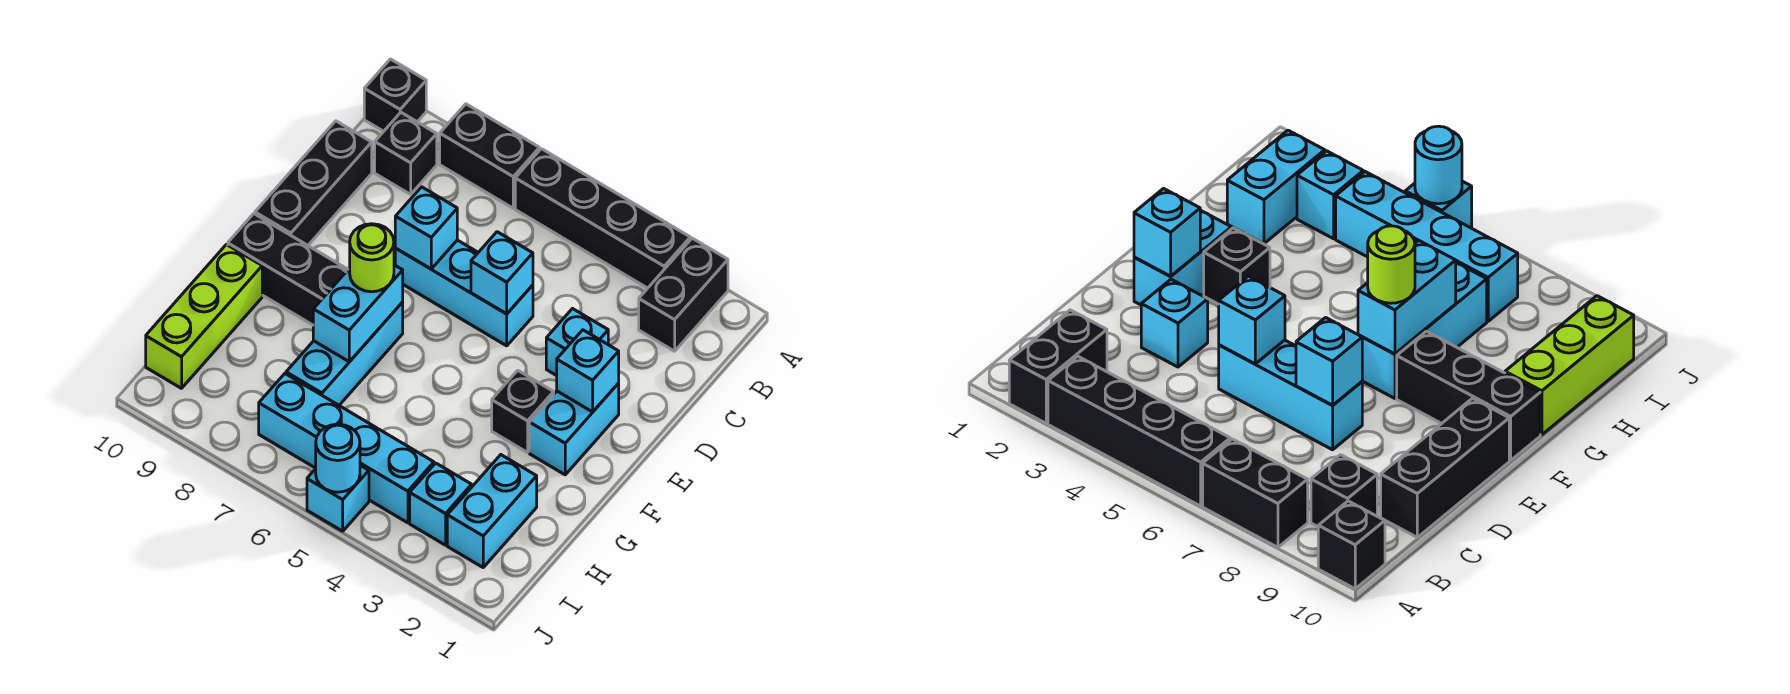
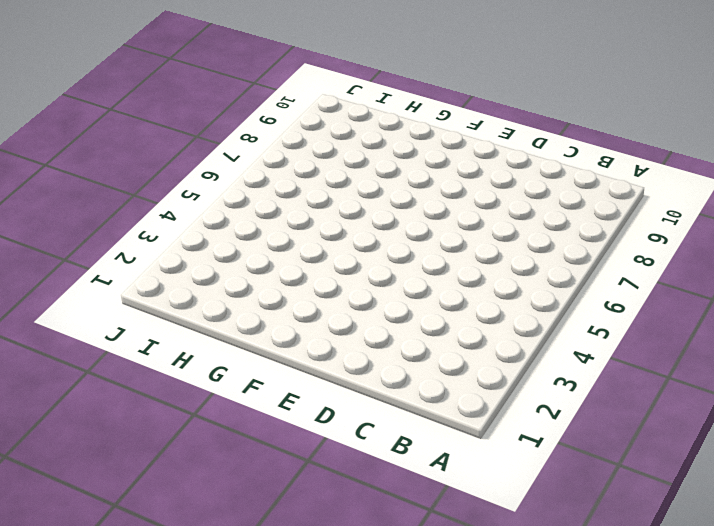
none -> black brick A2:B2 level 1
none -> black brick A3:A6 level 1
none -> black brick A7:A8 level 1

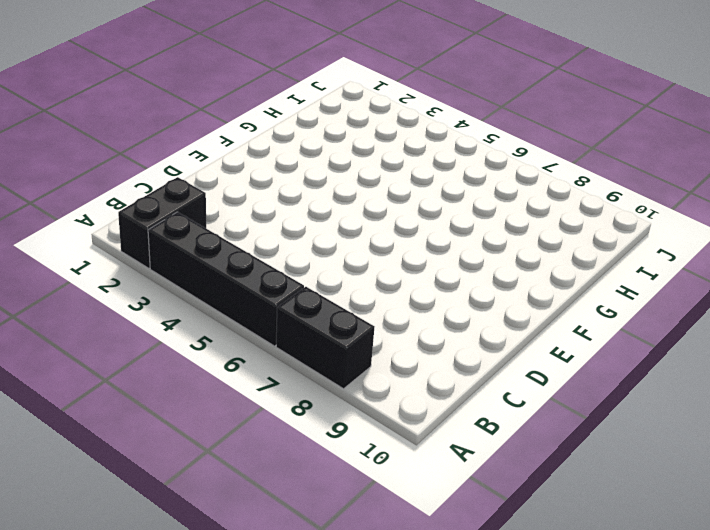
none -> black brick A10 level 1
none -> black brick B9 level 1
none -> black brick C10:E10 level 1

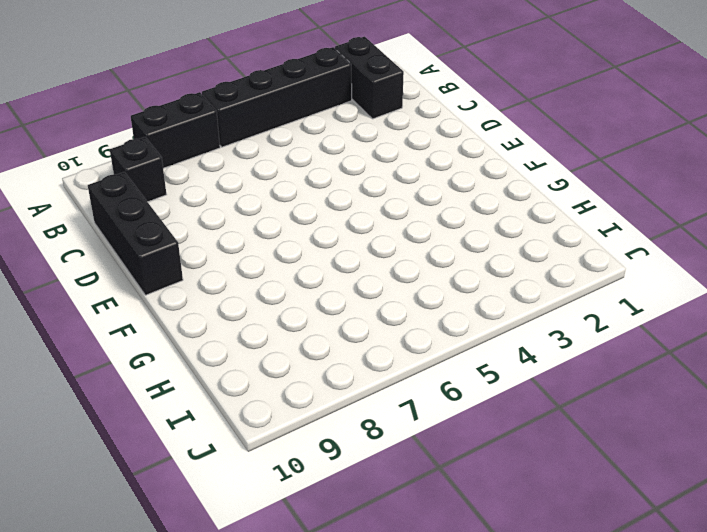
none -> black brick A10 level 1
none -> cyan brick D3 level 1
none -> cyan brick D5:D7 level 1

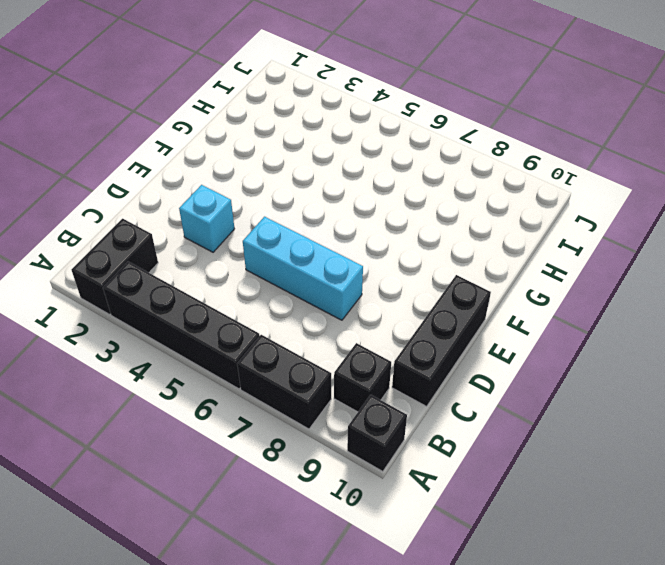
none -> cyan brick E2:F2 level 1
none -> black brick F3 level 1
none -> cyan brick F7:H7 level 1

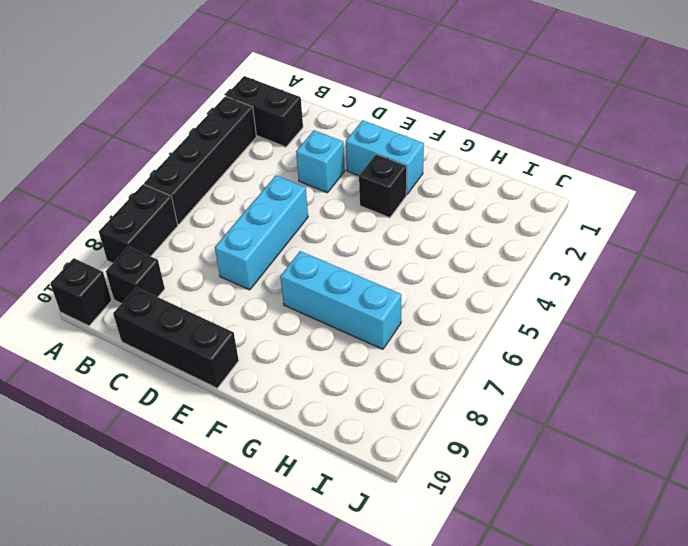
none -> black brick F8:F10 level 1
none -> lime brick G10:I10 level 1
none -> cyan brick H2:I2 level 1

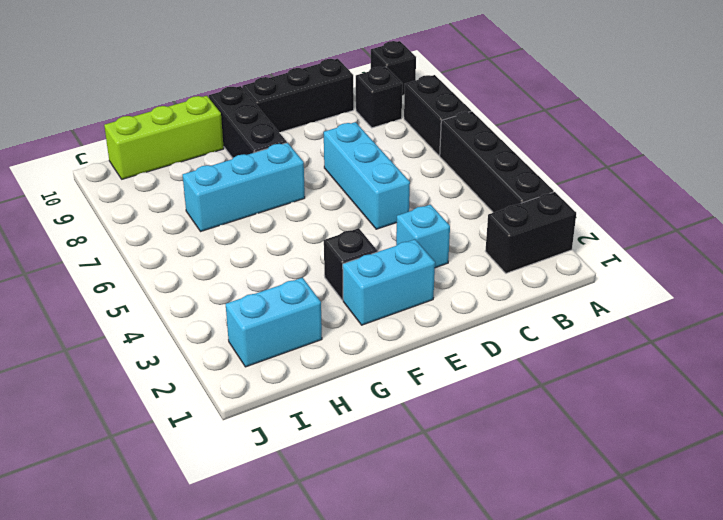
none -> cyan brick I3 level 1
none -> cyan brick I4:I7 level 1
none -> cyan brick J5 level 1

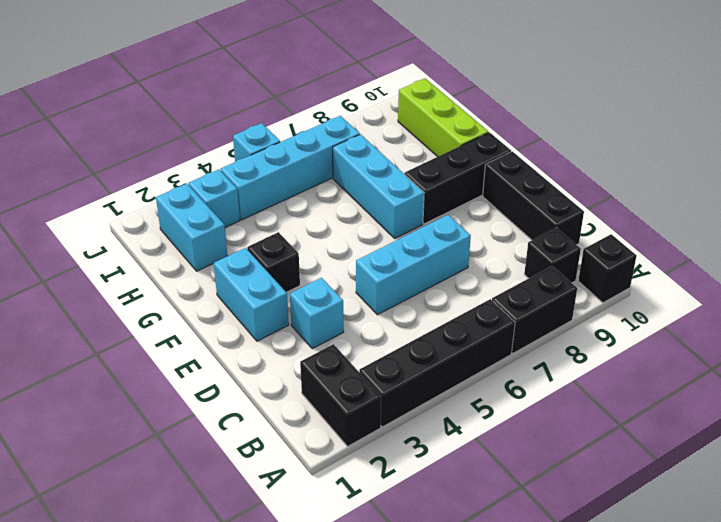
none -> cyan brick D5 level 2
none -> cyan brick D7 level 2
none -> cyan brick E2 level 2

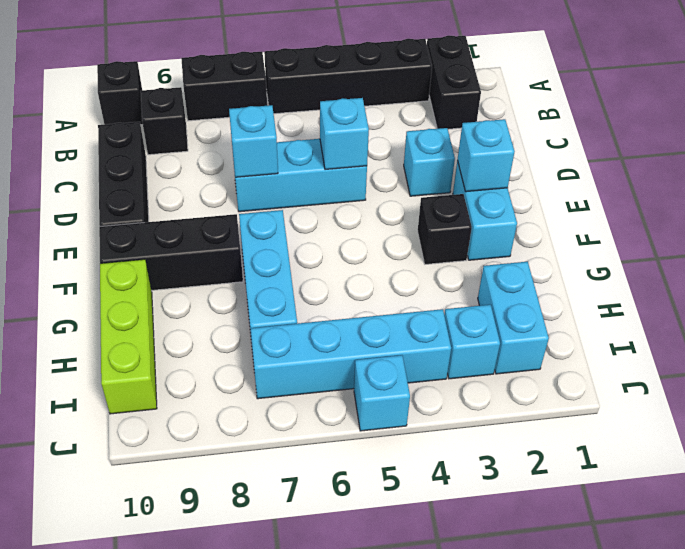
none -> cyan brick F7:G7 level 2
none -> cyan round brick J5 level 2
none -> lime round brick F7 level 3

